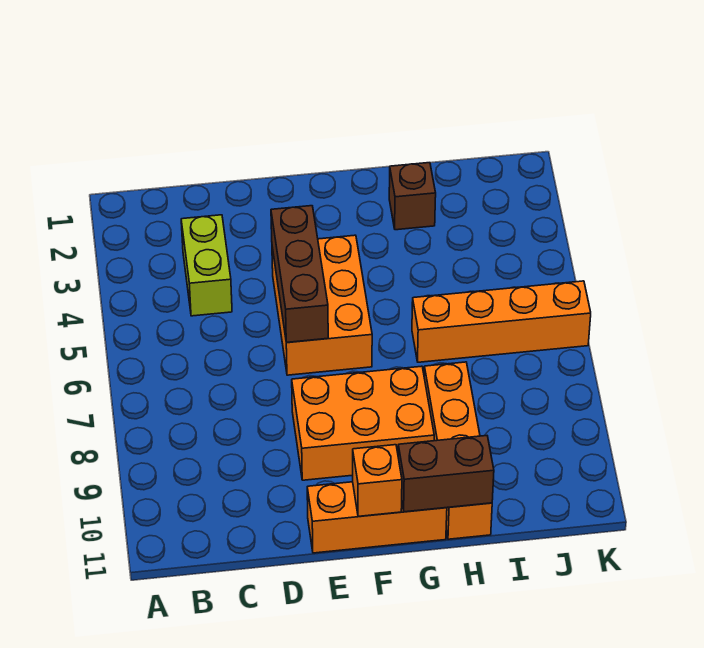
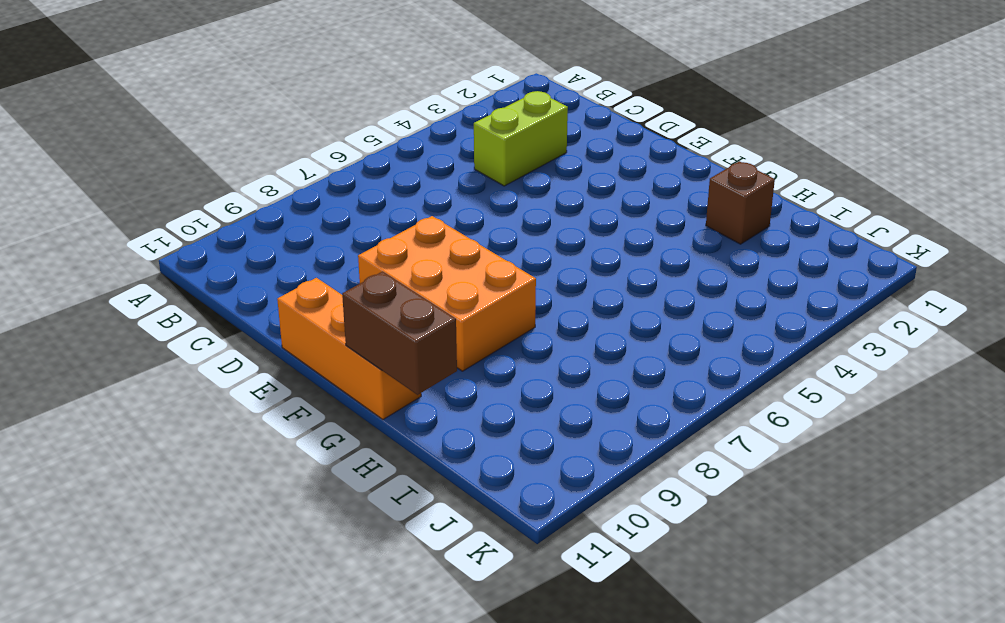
none -> orange brick E4:F6 level 1
none -> orange brick H6:K6 level 1

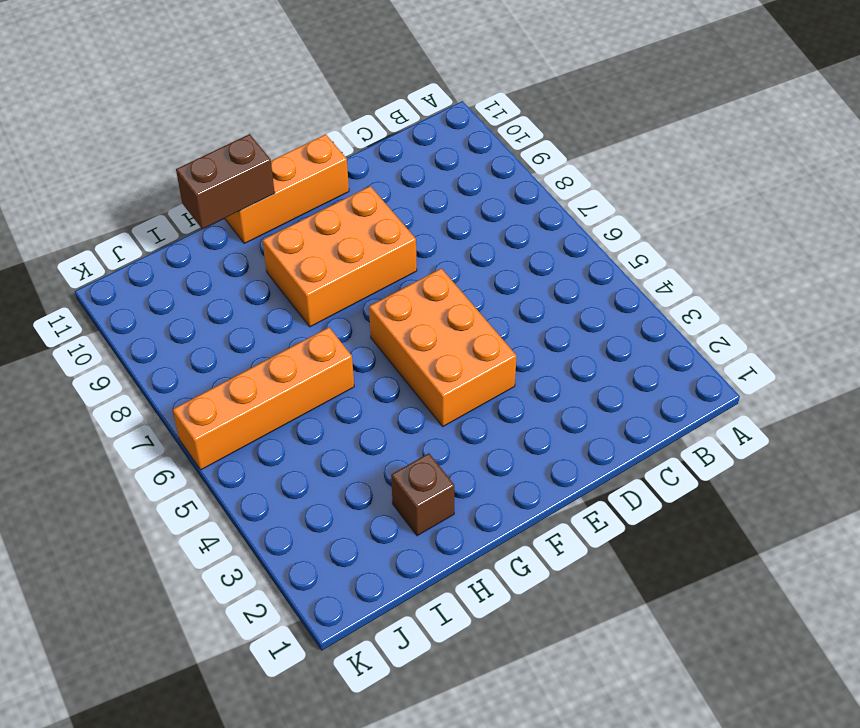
none -> lime brick C3:C4 level 1
none -> orange brick H8:H11 level 1

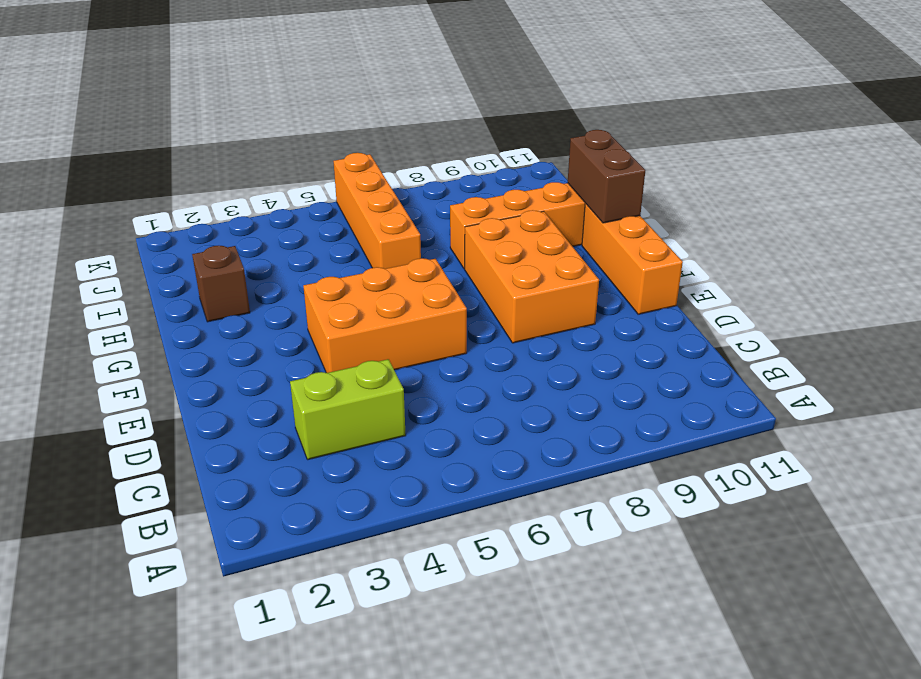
none -> brown brick E4:E6 level 2
none -> orange brick F11 level 2

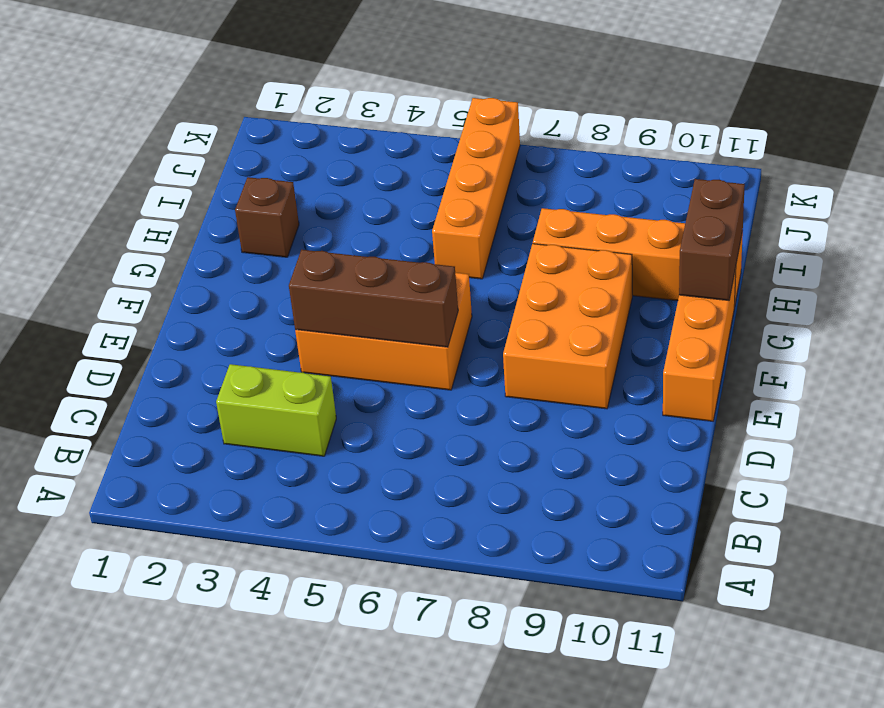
none -> orange brick F11 level 2

